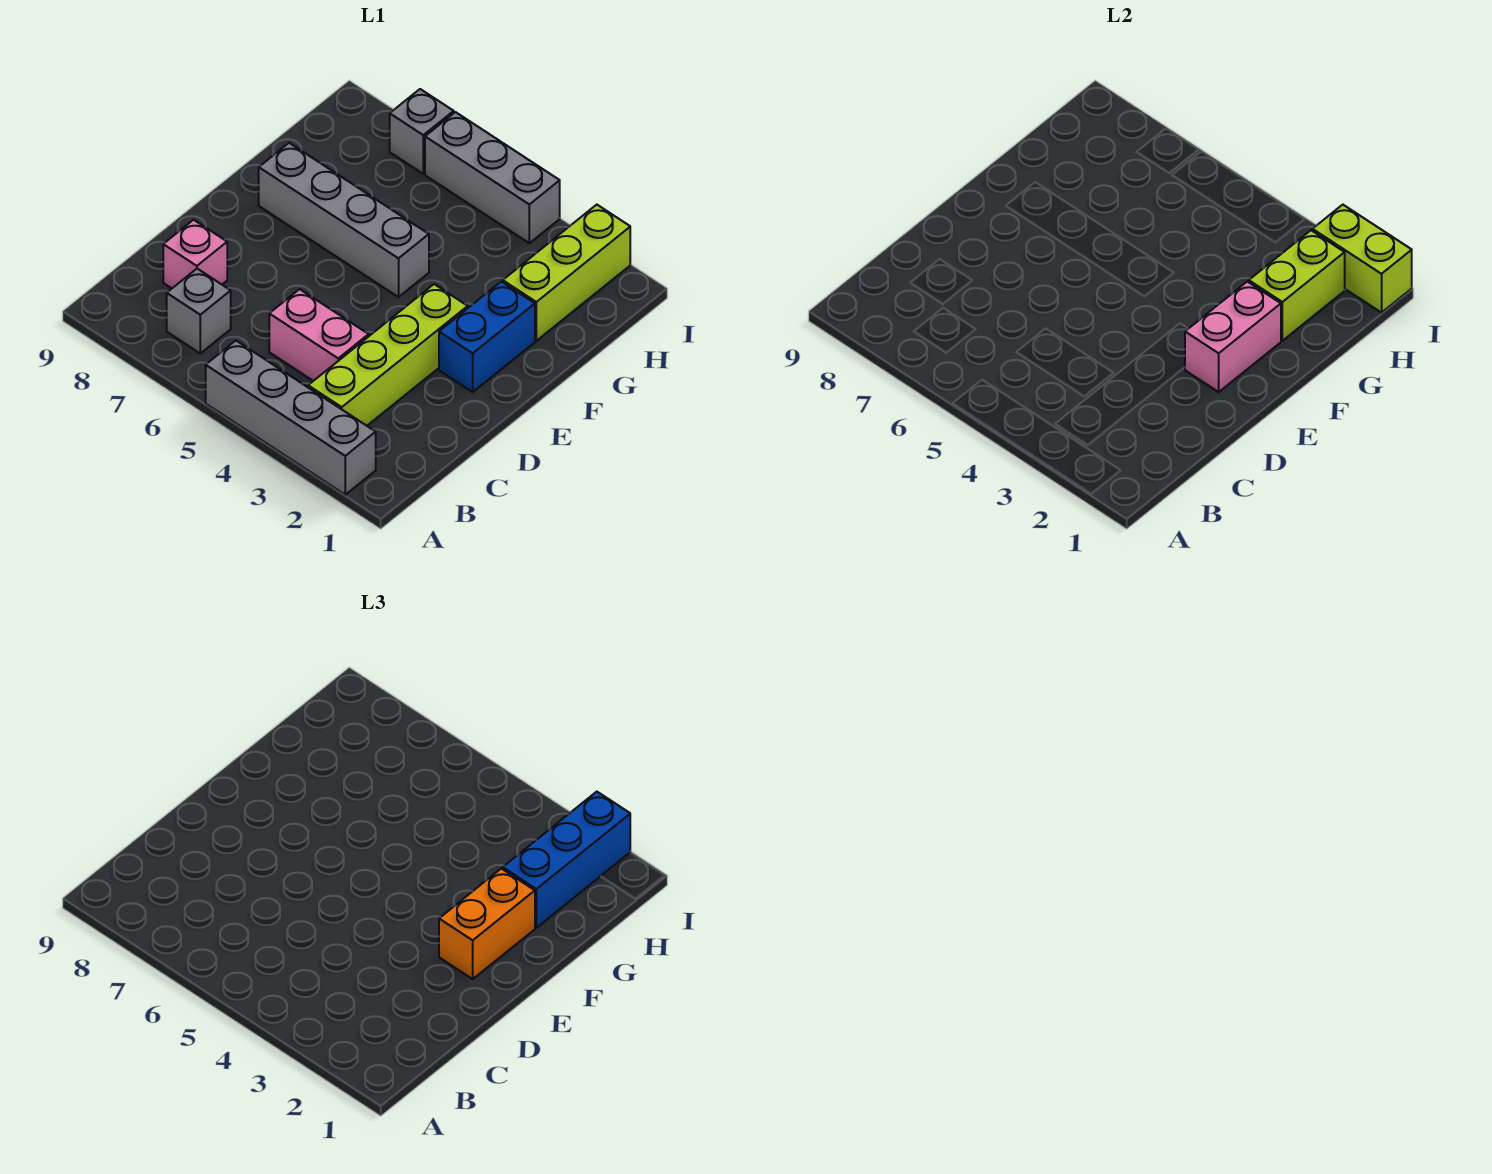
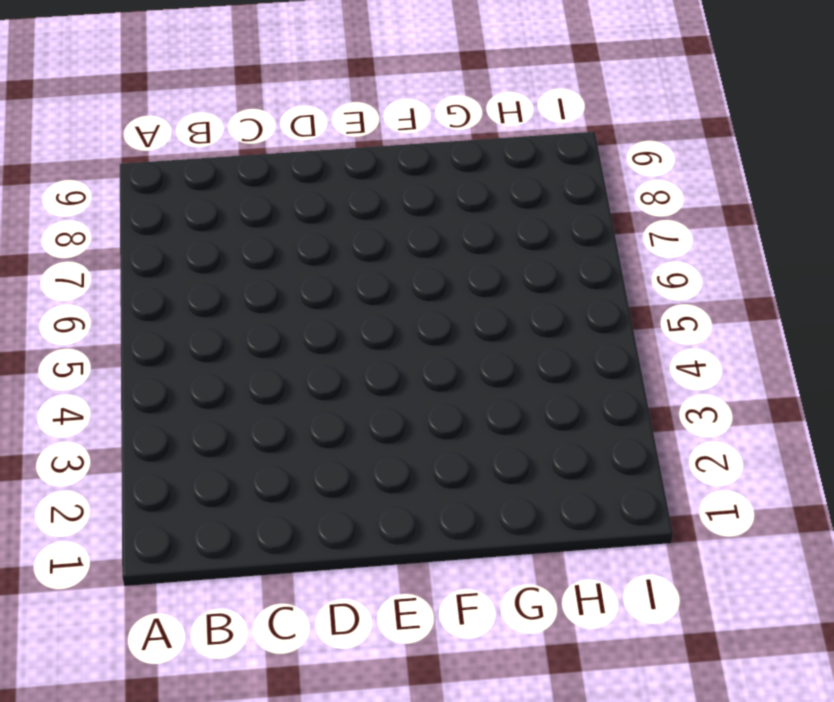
none -> grey brick A2:A5 level 1
none -> lime brick B3:E3 level 1
none -> grey brick B7 level 1

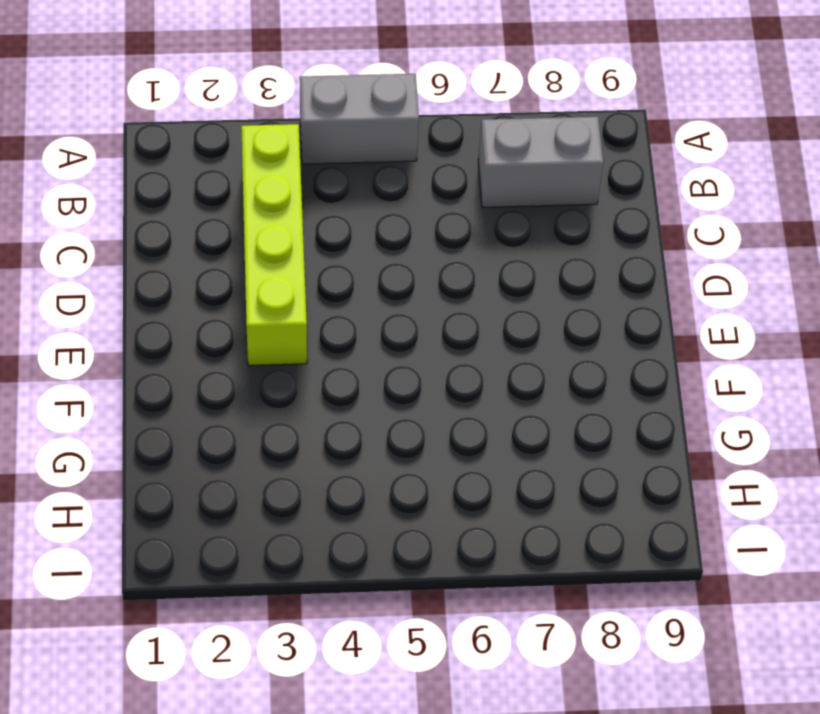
grey brick A4:A5 level 1 -> grey brick A2:A5 level 1
grey brick B7:B8 level 1 -> grey brick B7 level 1
none -> pink brick C4:C5 level 1
none -> pink brick C8 level 1
none -> blue brick E2:F2 level 1

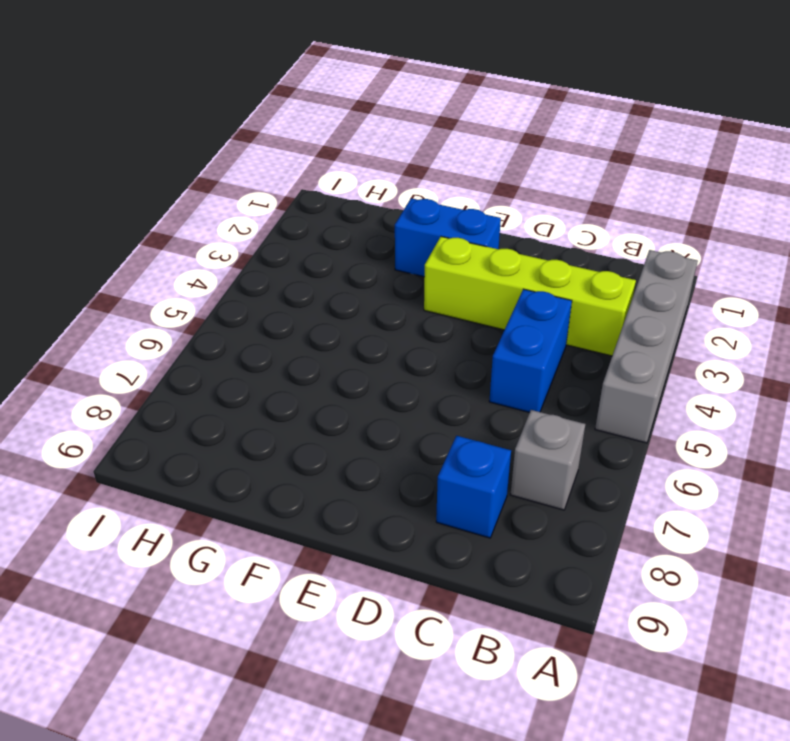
blue brick C4:C5 level 1 -> pink brick C4:C5 level 1
blue brick C8 level 1 -> pink brick C8 level 1
none -> grey brick F5:F8 level 1
none -> lime brick G2:I2 level 1
none -> grey brick I4:I6 level 1

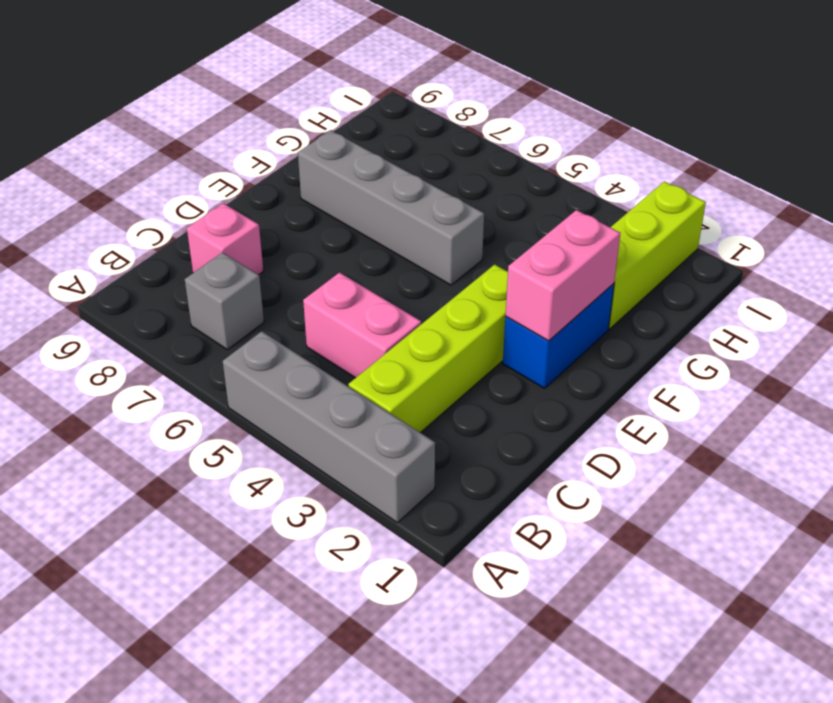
none -> grey brick I4:I6 level 1
none -> grey brick I7 level 1
none -> lime brick G2:H2 level 2

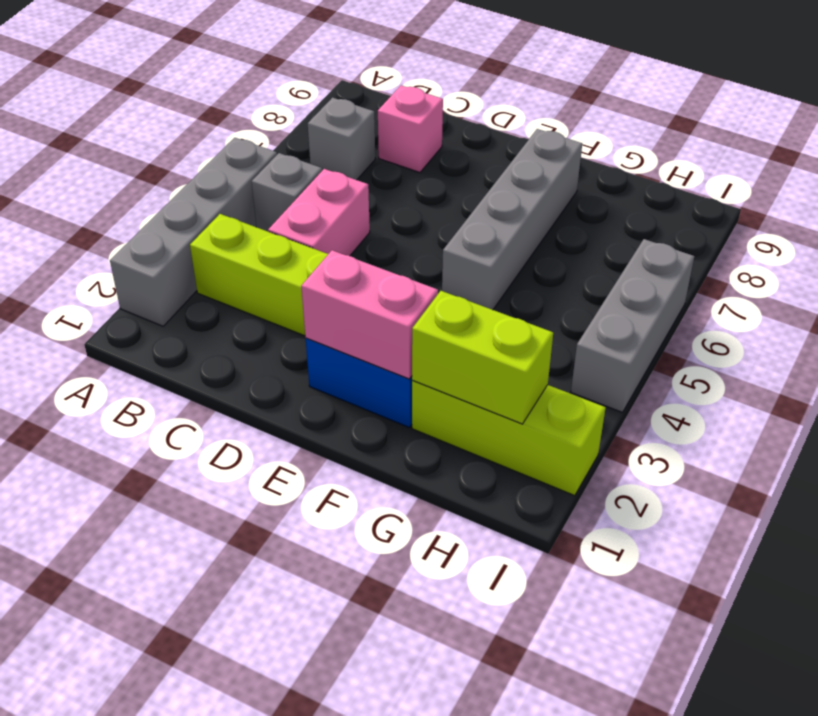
grey brick B5 level 1 -> grey brick I7 level 1
none -> lime brick I1:I2 level 2
none -> orange brick E2:F2 level 3
none -> blue brick G2:I2 level 3

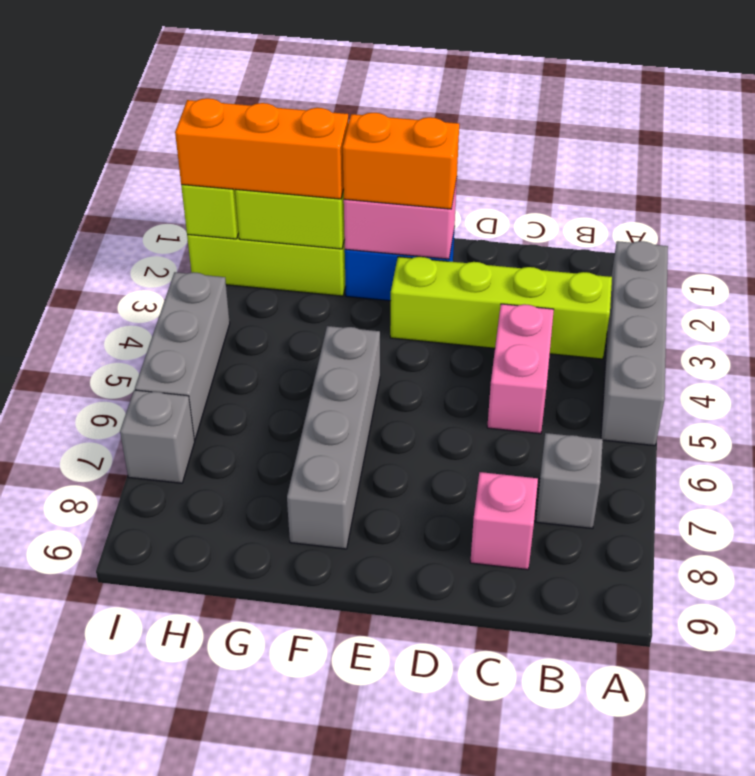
orange brick G2:I2 level 3 -> blue brick G2:I2 level 3

